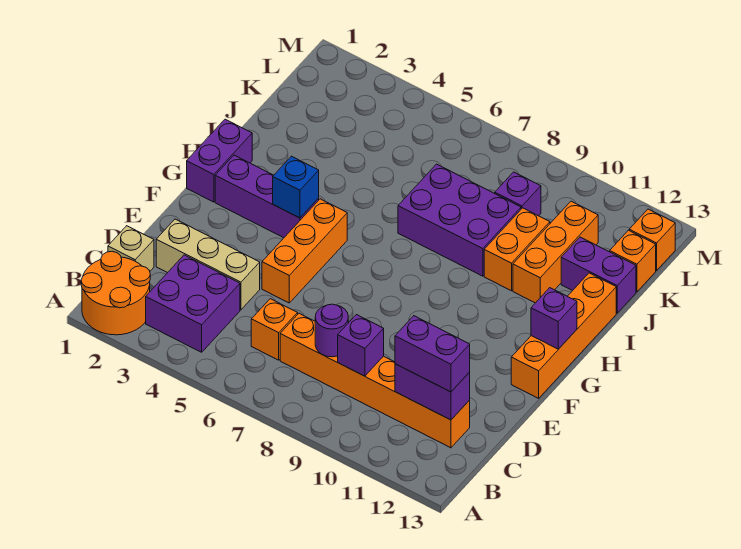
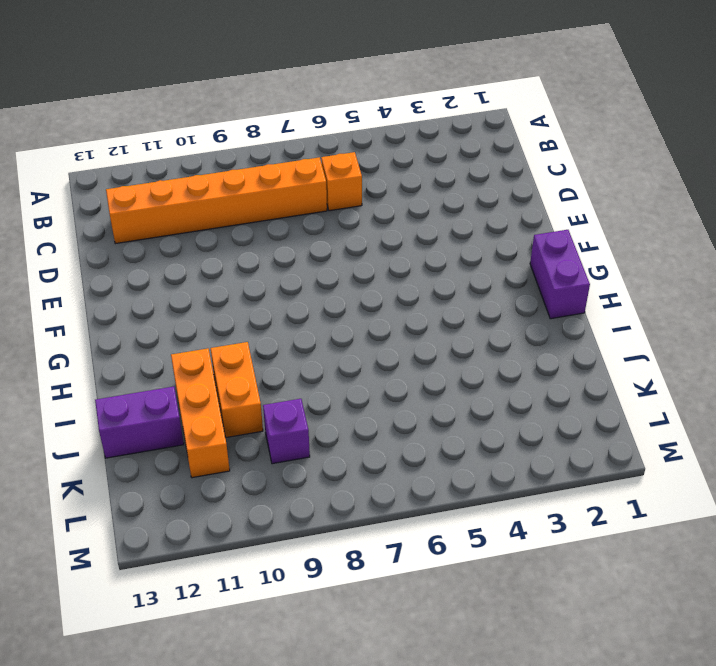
none -> orange round brick A1:B2 level 1
none -> purple brick B3:C4 level 1
none -> tan brick C1 level 1

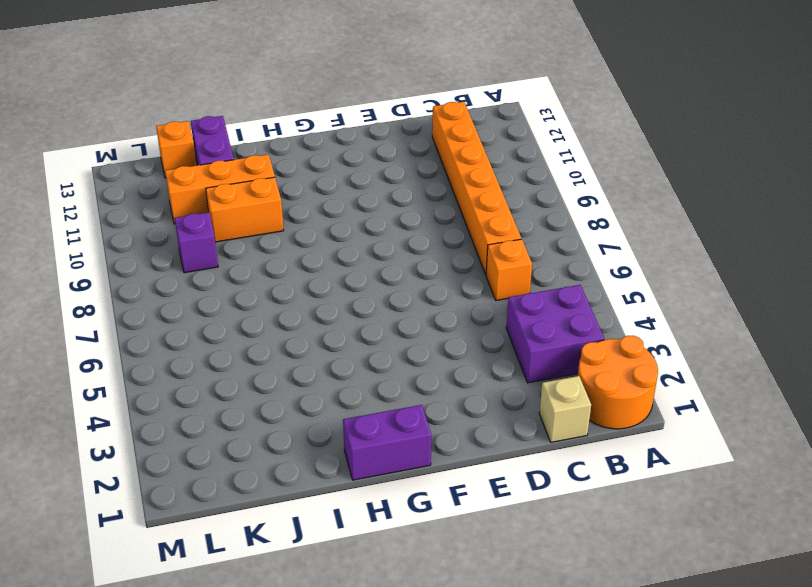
none -> tan brick D2:D4 level 1
none -> orange brick E5:G5 level 1
none -> orange brick F13:I13 level 1

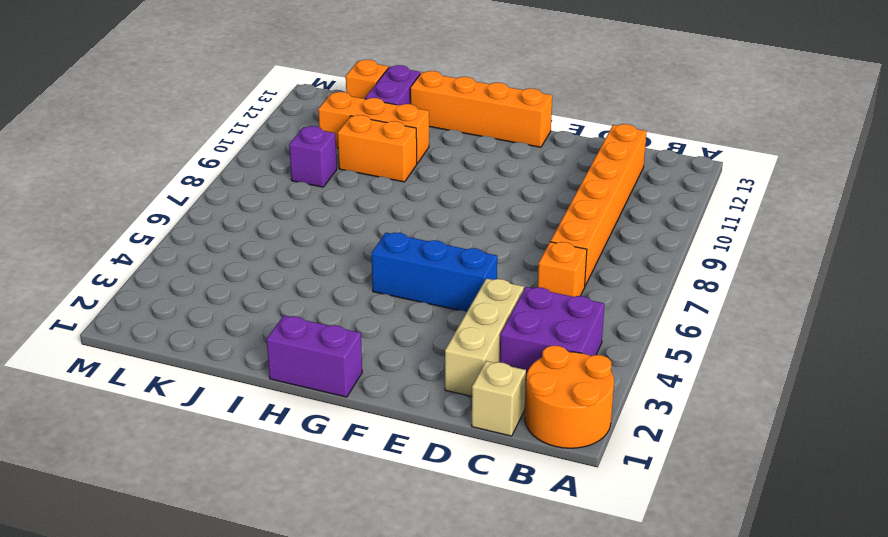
blue brick E5:G5 level 1 -> orange brick E5:G5 level 1
none -> purple brick G2:G4 level 1
none -> purple brick I7:J9 level 1
none -> orange brick L13 level 1

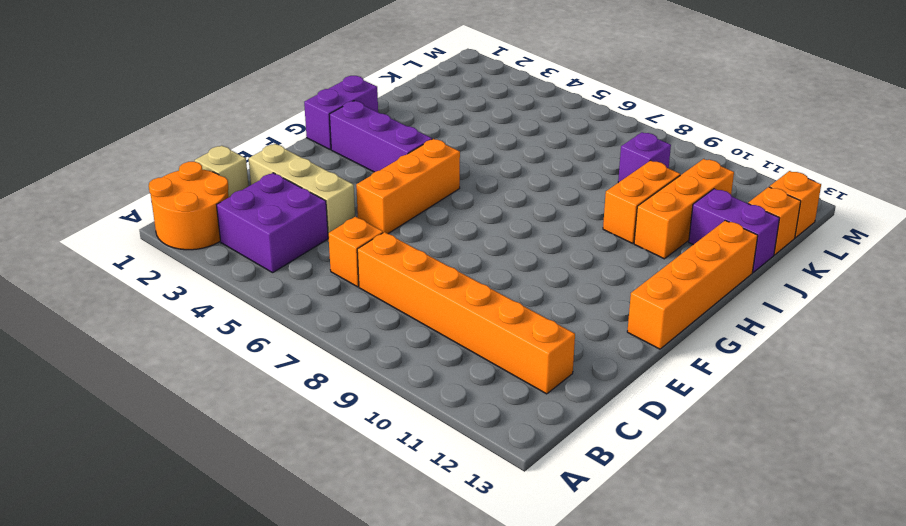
none -> purple brick I7:J9 level 1
none -> purple round brick C8 level 2
none -> purple brick C9 level 2

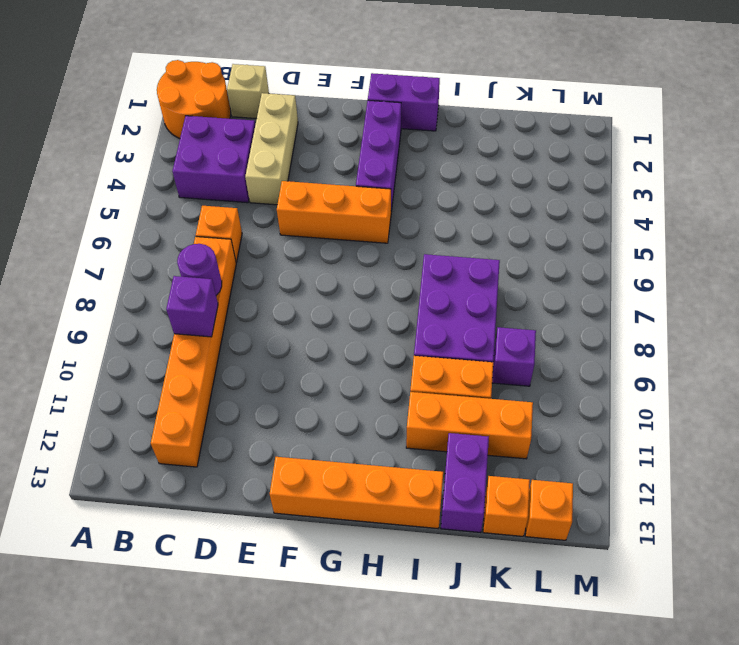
none -> purple brick C11:C12 level 2
none -> blue brick G4 level 2
none -> purple brick G13 level 2

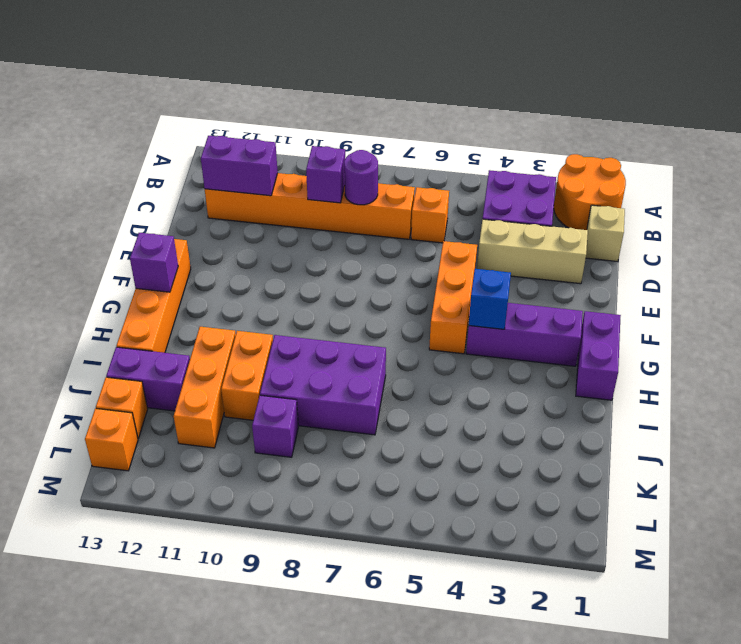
none -> purple brick C11:C12 level 3

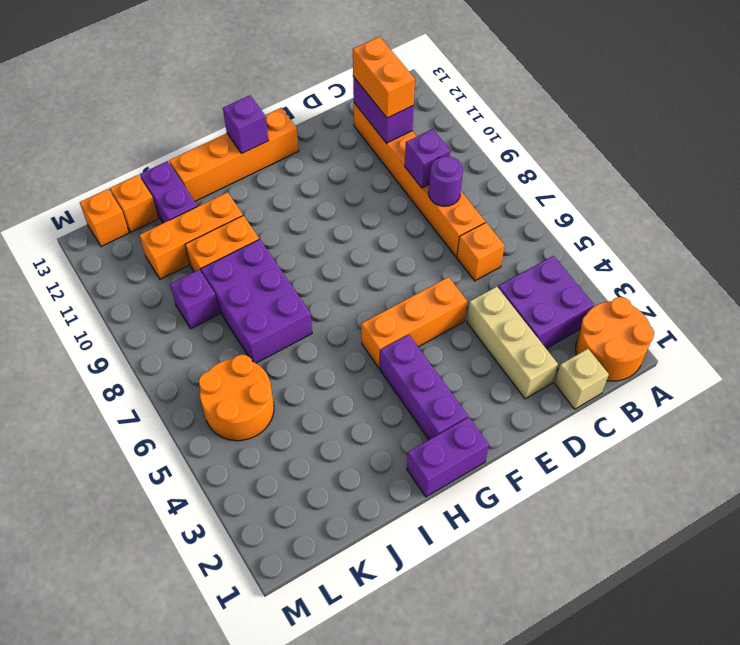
orange brick C11:C12 level 3 -> purple brick C11:C12 level 3
orange round brick K5:L6 level 1 -> none
none -> blue brick G4 level 2

